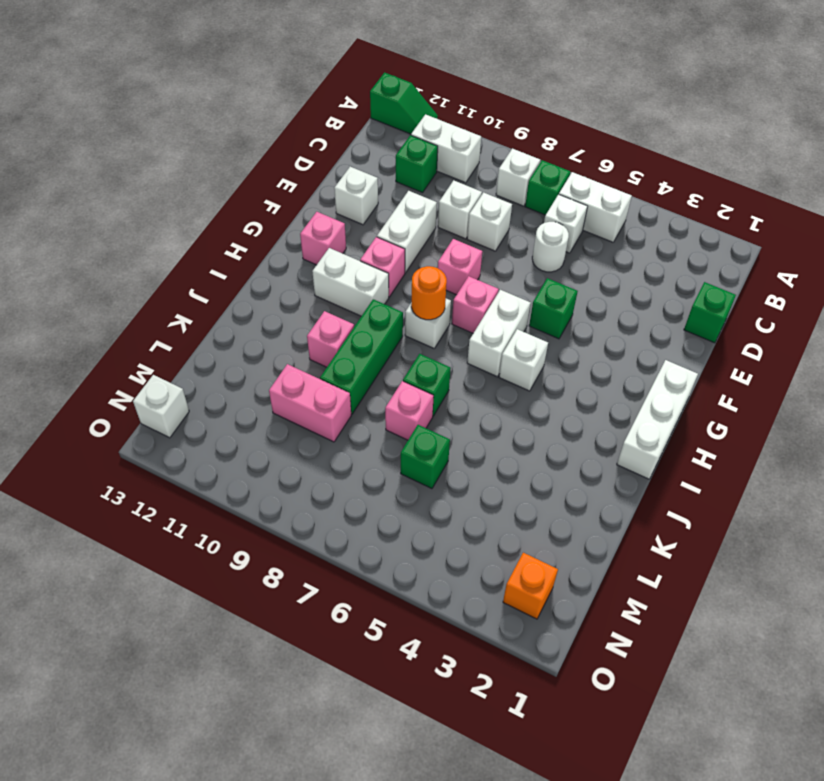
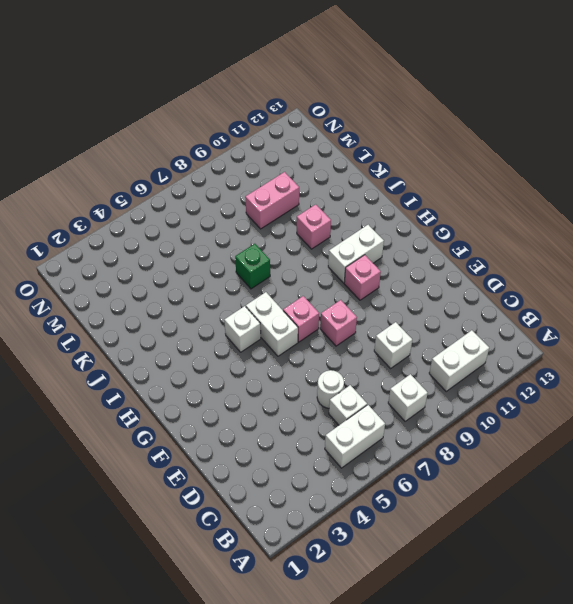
none -> green slope A12:A13 level 1 top 13
none -> green brick B7 level 1
none -> green brick C11 level 1
none -> green brick D1 level 1

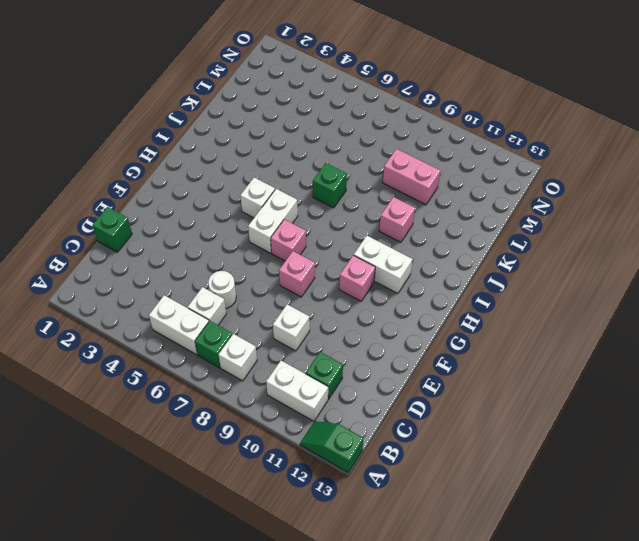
none -> white brick D8 level 1
none -> white brick E10:F10 level 1
none -> white brick E12 level 1
none -> green brick F5 level 1

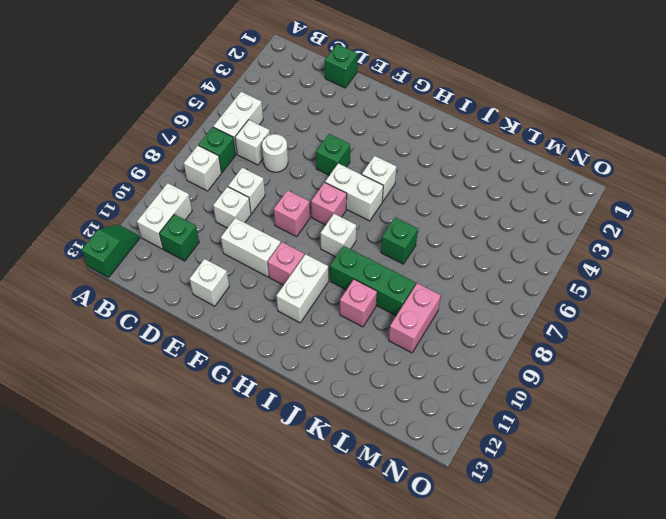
none -> white brick G1:I1 level 1
none -> pink brick G12 level 1
none -> pink brick K7 level 1
none -> green brick L6 level 1

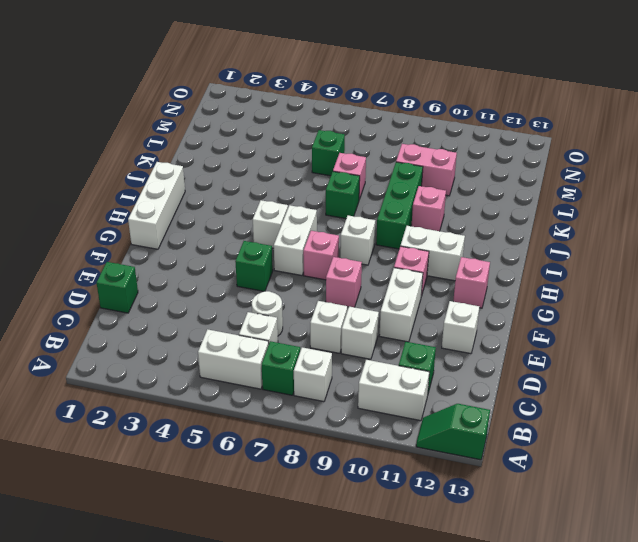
none -> orange brick N2 level 1
none -> white brick N13 level 1
none -> orange round brick H8 level 2

